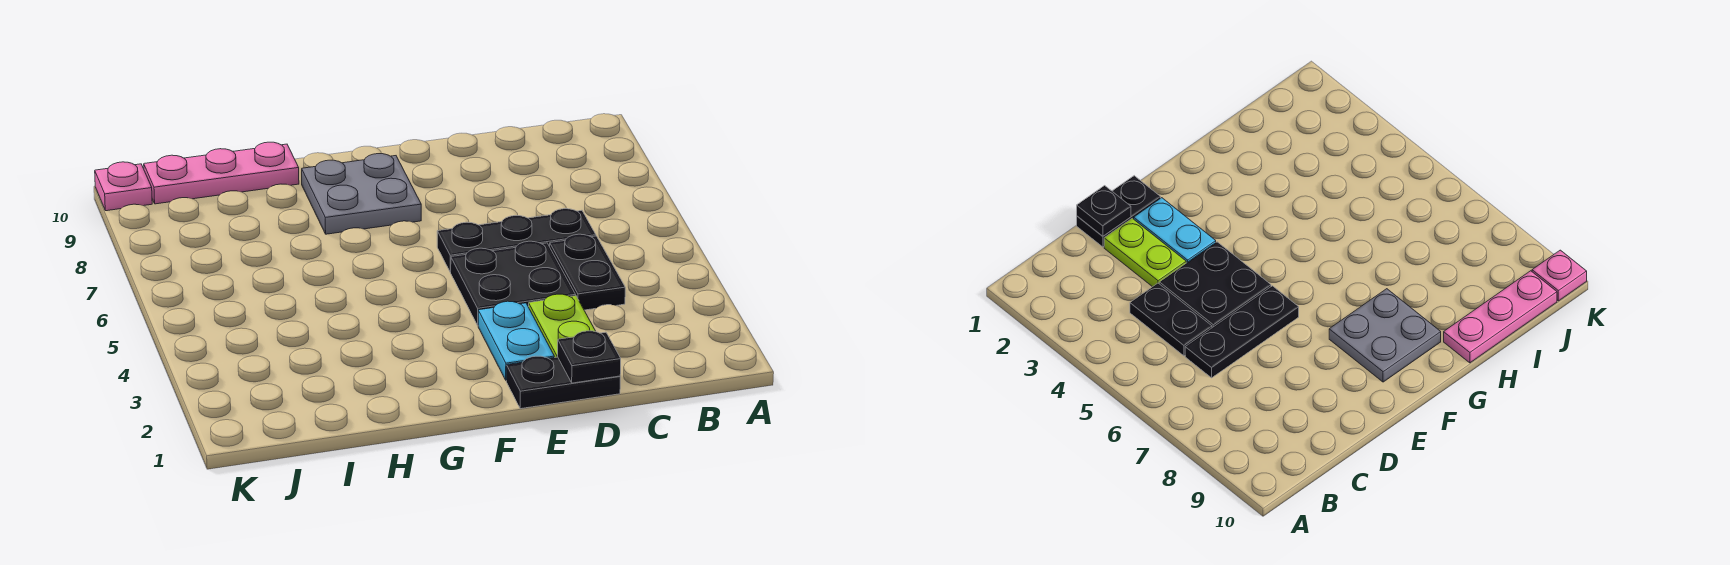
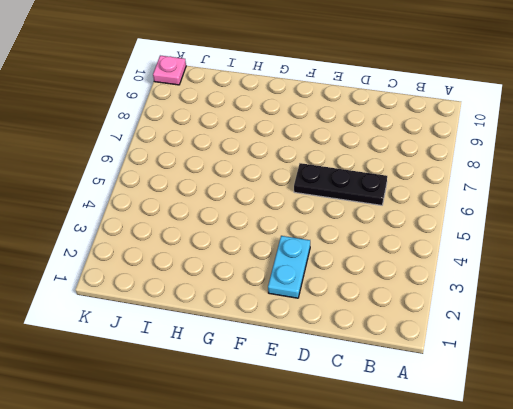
none -> black plate C4:C5 level 1
none -> black plate D1:E1 level 1

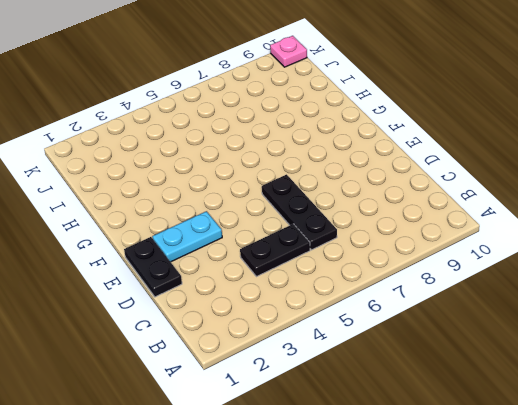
none -> lime plate D2:D3 level 1
none -> black plate D4:E5 level 1

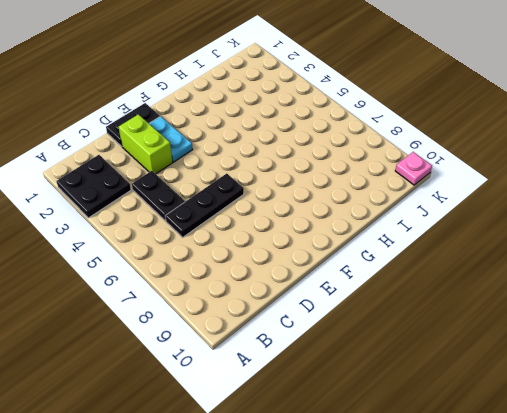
black plate A2:B3 level 1 -> black plate D4:E5 level 1
lime brick D2:D3 level 1 -> lime plate D2:D3 level 1
none -> grey plate F8:G9 level 1
none -> pink plate H10:J10 level 1

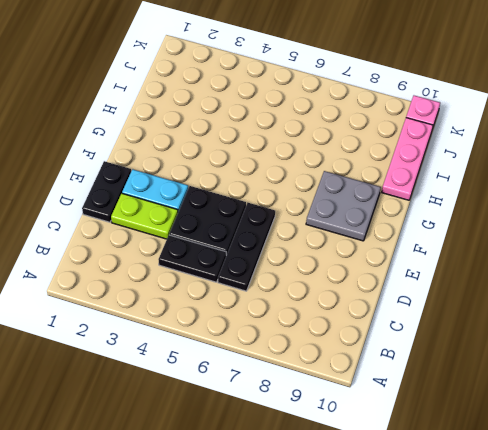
none -> black plate D1 level 2

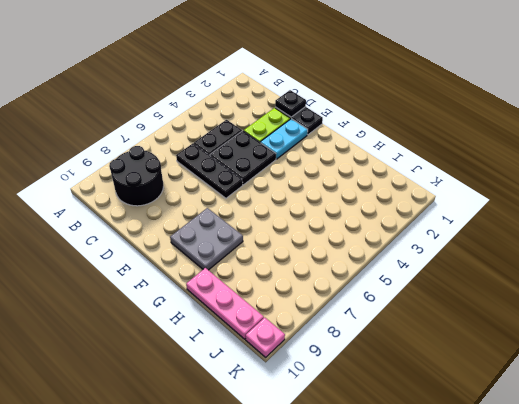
black round brick B8:C9 level 1 -> none

